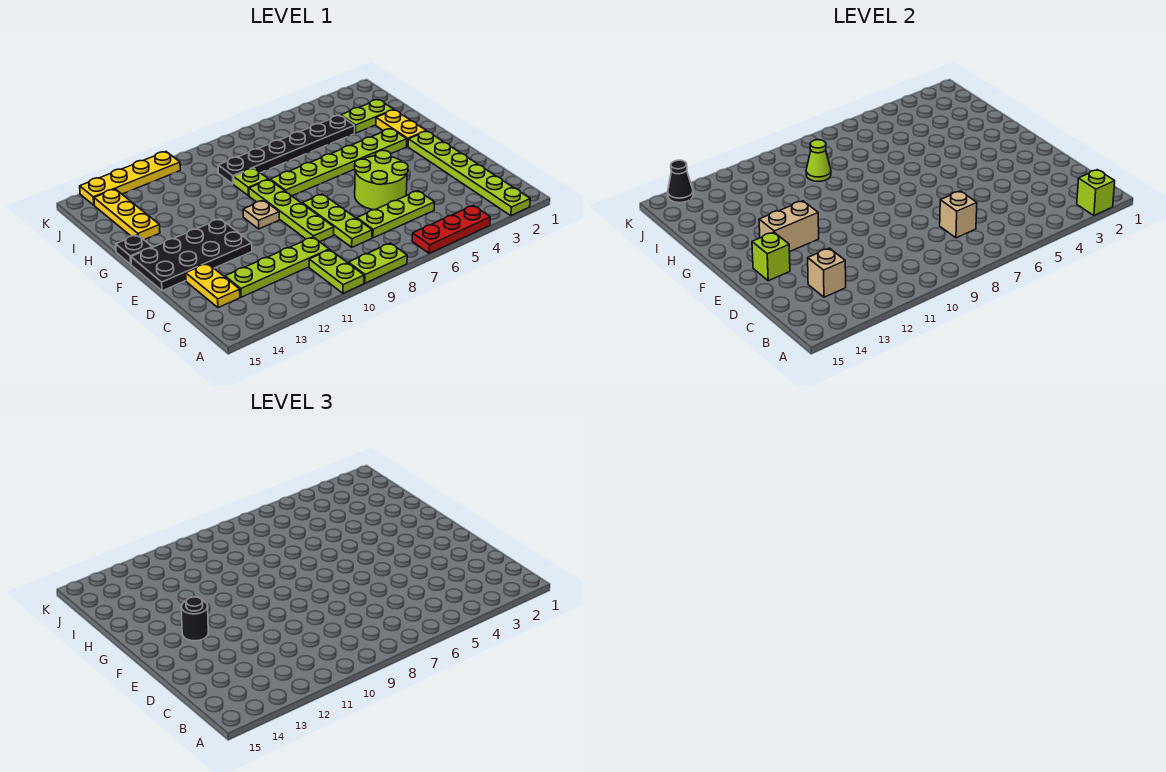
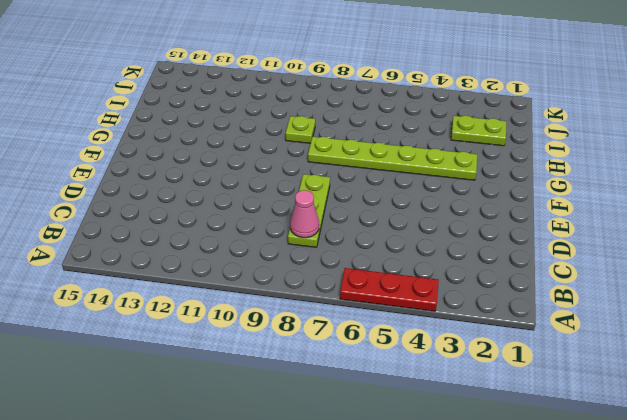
pink cone C8 level 2 -> none
none -> lime plate A2:F2 level 1
none -> lime plate A8:A9 level 1
none -> lime plate A10:B10 level 1

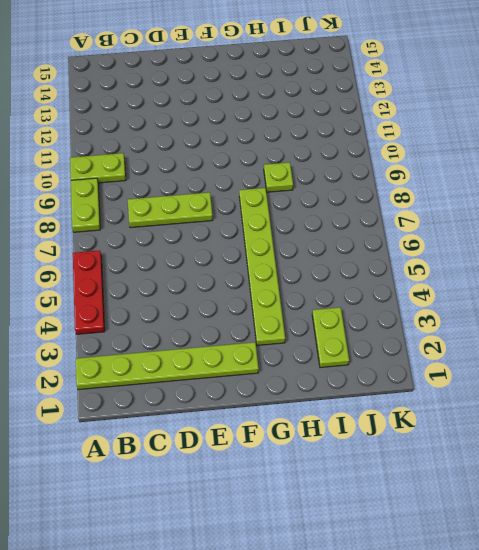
none -> lime plate C5:C7 level 1
none -> lime plate C10:C13 level 1
none -> yellow plate C14:D14 level 1

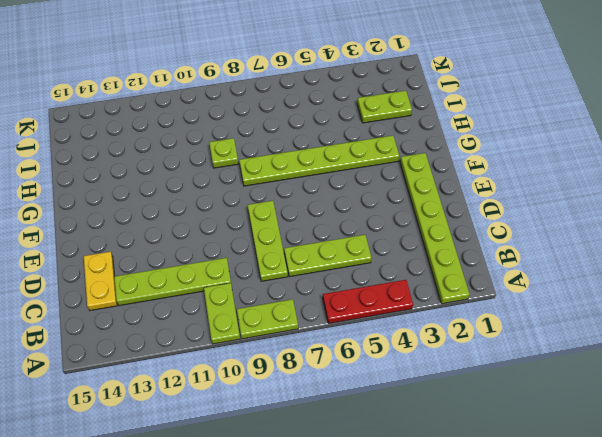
none -> lime round brick D5:E6 level 1
none -> lime plate D9:G9 level 1
none -> black plate E12:F15 level 1

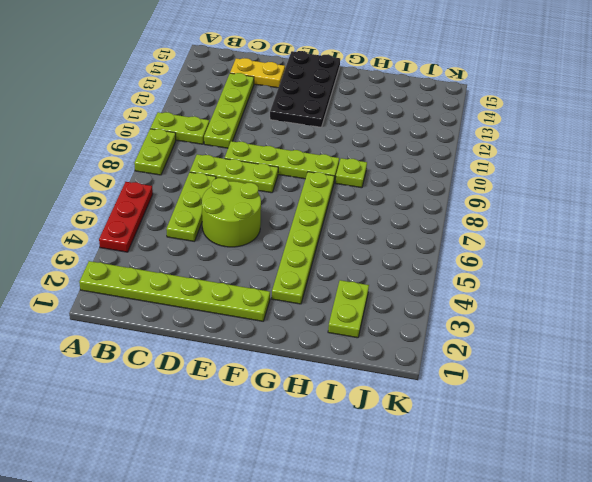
none -> tan plate F10 level 1
none -> yellow plate G2:H2 level 1
none -> black plate G15 level 1

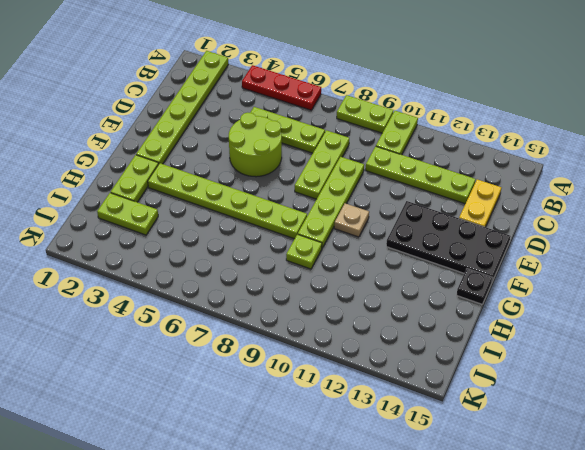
lime plate G2:H2 level 1 -> yellow plate G2:H2 level 1
none -> yellow plate H14:J14 level 1
none -> black plate I4:I9 level 1
none -> yellow plate K11:K14 level 1

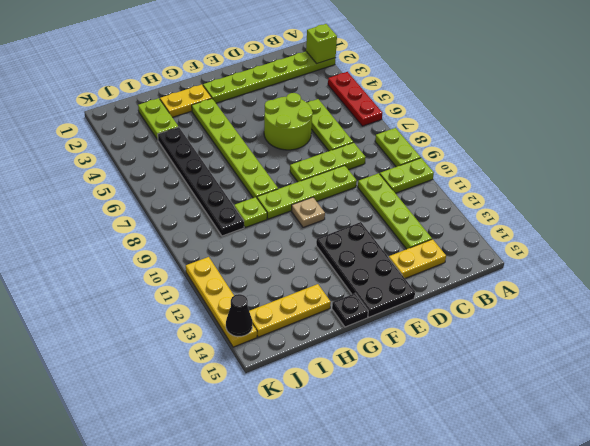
none -> tan brick C7 level 2
none -> tan brick C13 level 2
none -> lime brick E14 level 2

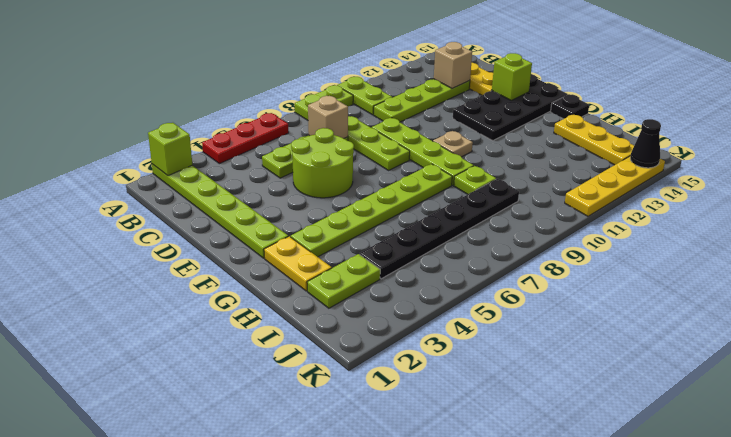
none -> tan brick F12:F13 level 2
none -> lime cone I9 level 2
none -> black round brick F13 level 3

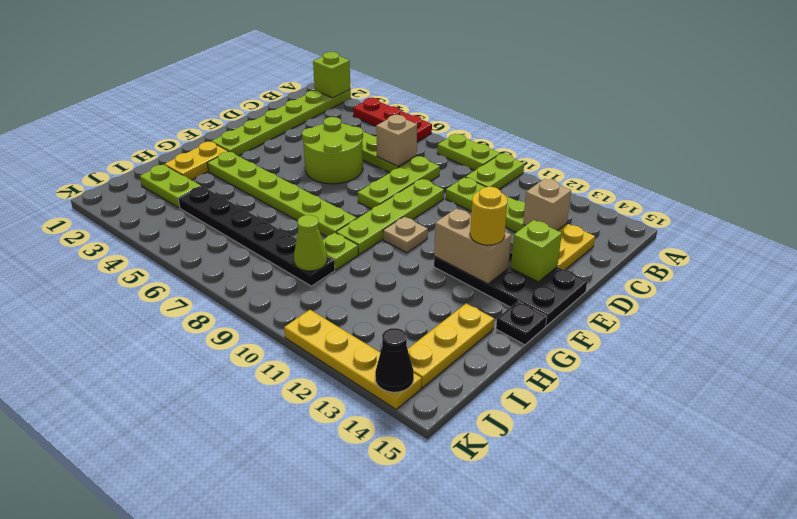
yellow round brick F13 level 3 -> black round brick F13 level 3

